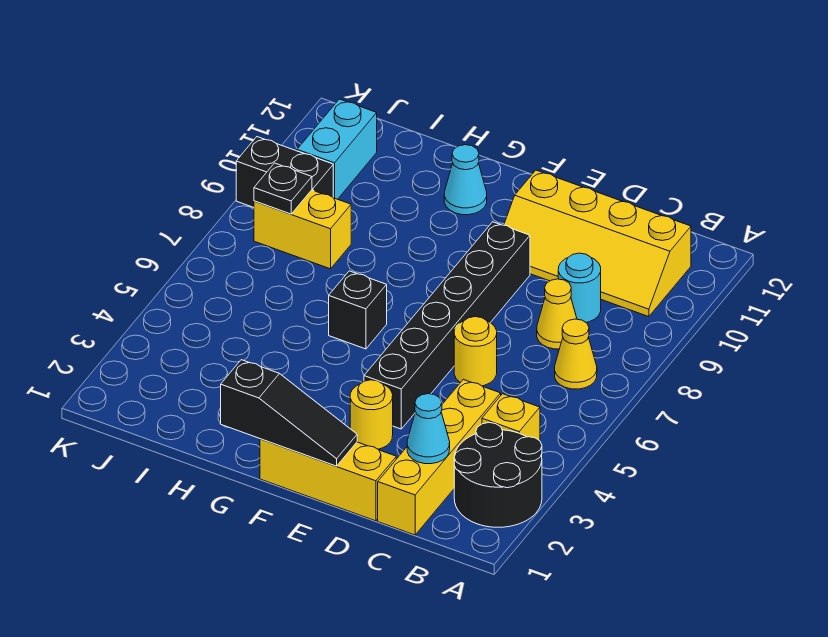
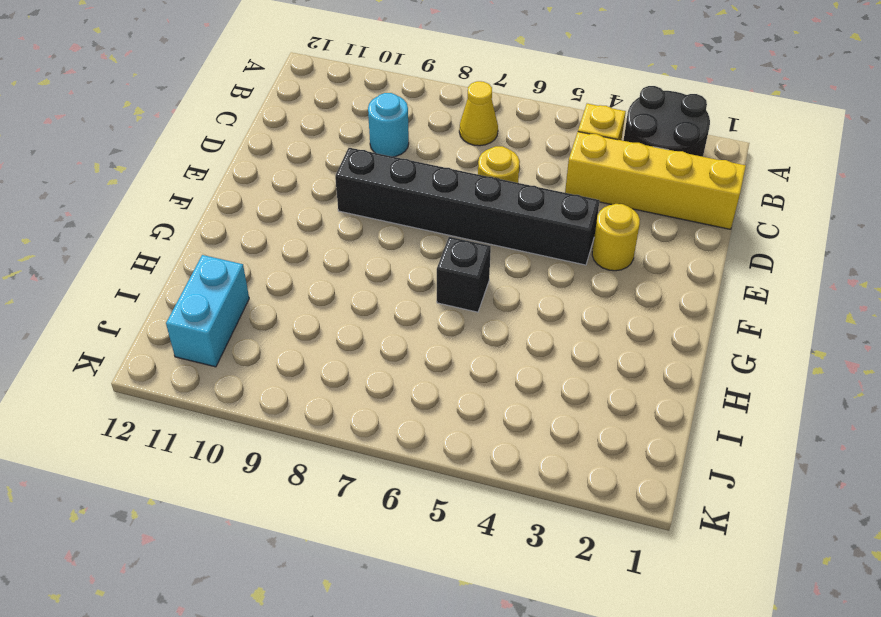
cyan brick I11:J11 level 1 -> cyan brick J10:J11 level 1
none -> yellow slope B10:E11 level 1 top 11
none -> yellow cone C8 level 1
none -> yellow brick D1:F1 level 1

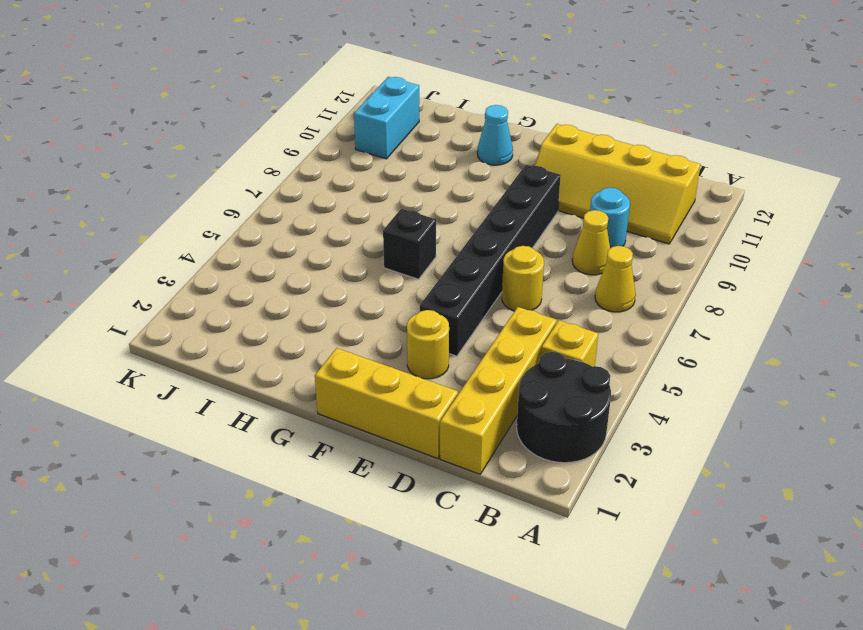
none -> yellow brick I8:J8 level 1
none -> black brick J9:K9 level 1
none -> cyan cone C2 level 2

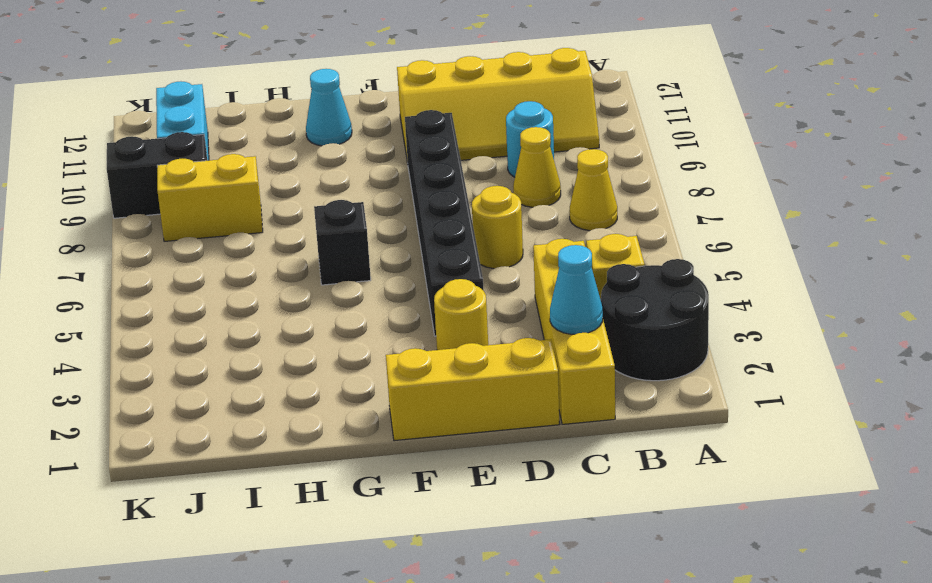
none -> black slope E1:G1 level 2 top G
none -> black plate J8 level 2

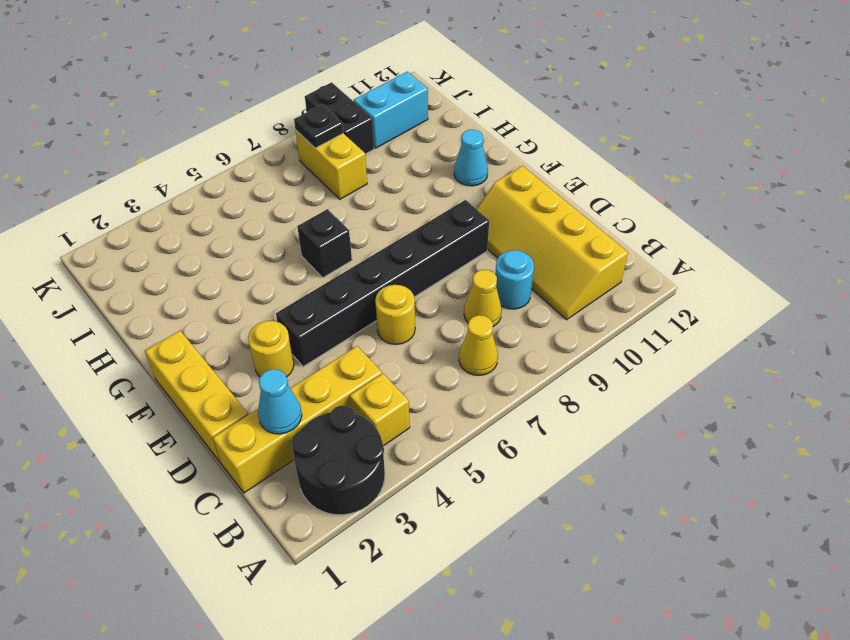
none -> black slope E1:G1 level 2 top G

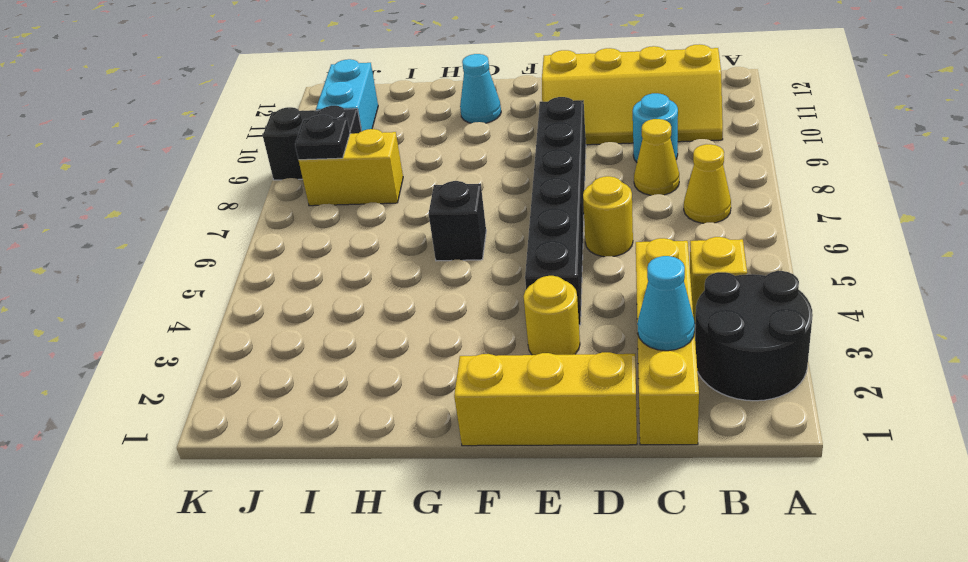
none -> black slope E1:G1 level 2 top G

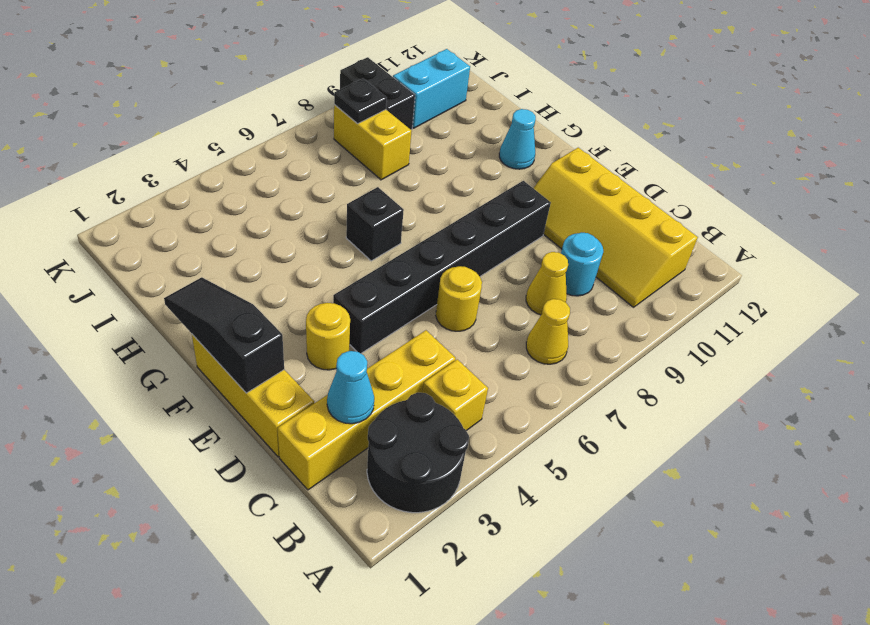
black slope E1:G1 level 2 top E -> black slope E1:G1 level 2 top G

